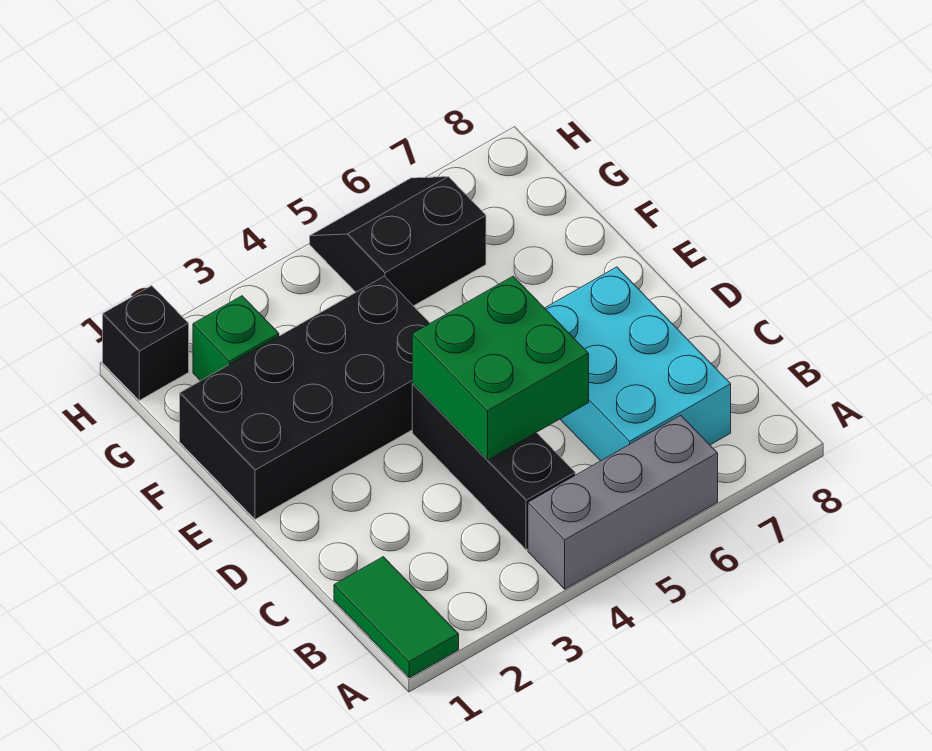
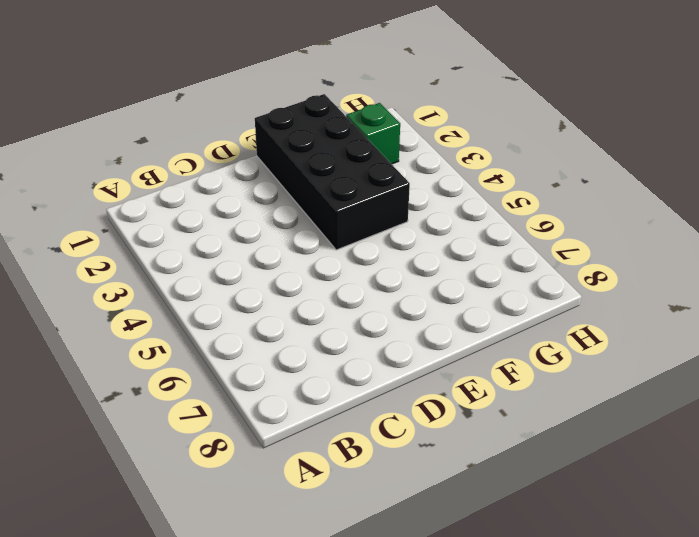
none -> green tile A1:B1 level 1
none -> grey brick A4:A6 level 1

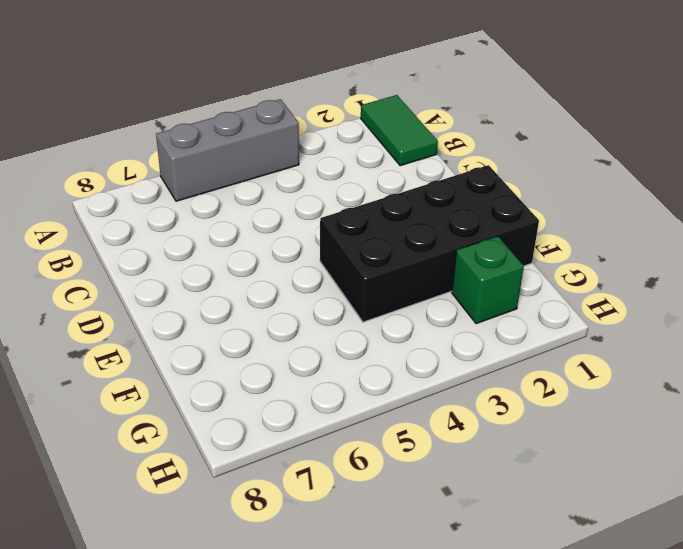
none -> black brick B4:D4 level 1
none -> cyan brick B6:D7 level 1

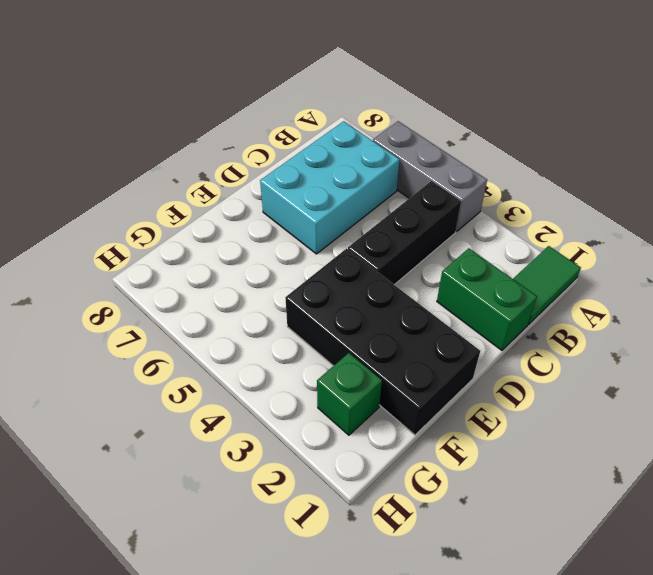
green brick C1:C2 level 1 -> none
none -> black slope G5:H6 level 1 top G
none -> black brick H1 level 1

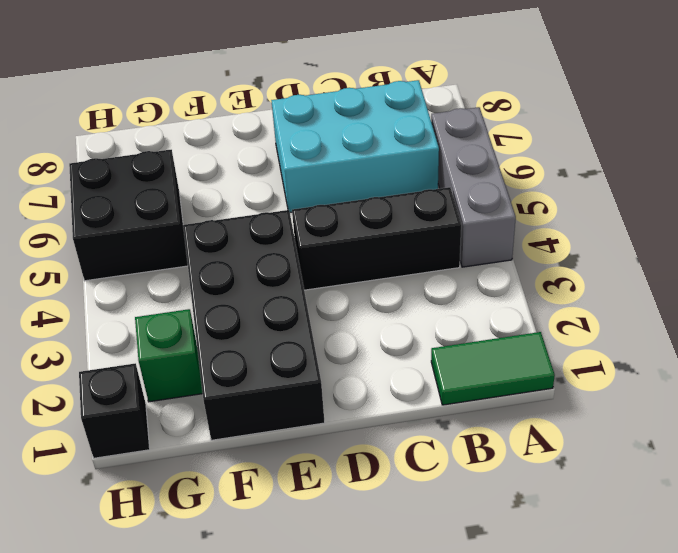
black brick G5:H6 level 1 -> black slope G5:H6 level 1 top G
none -> green brick C4:D5 level 2

